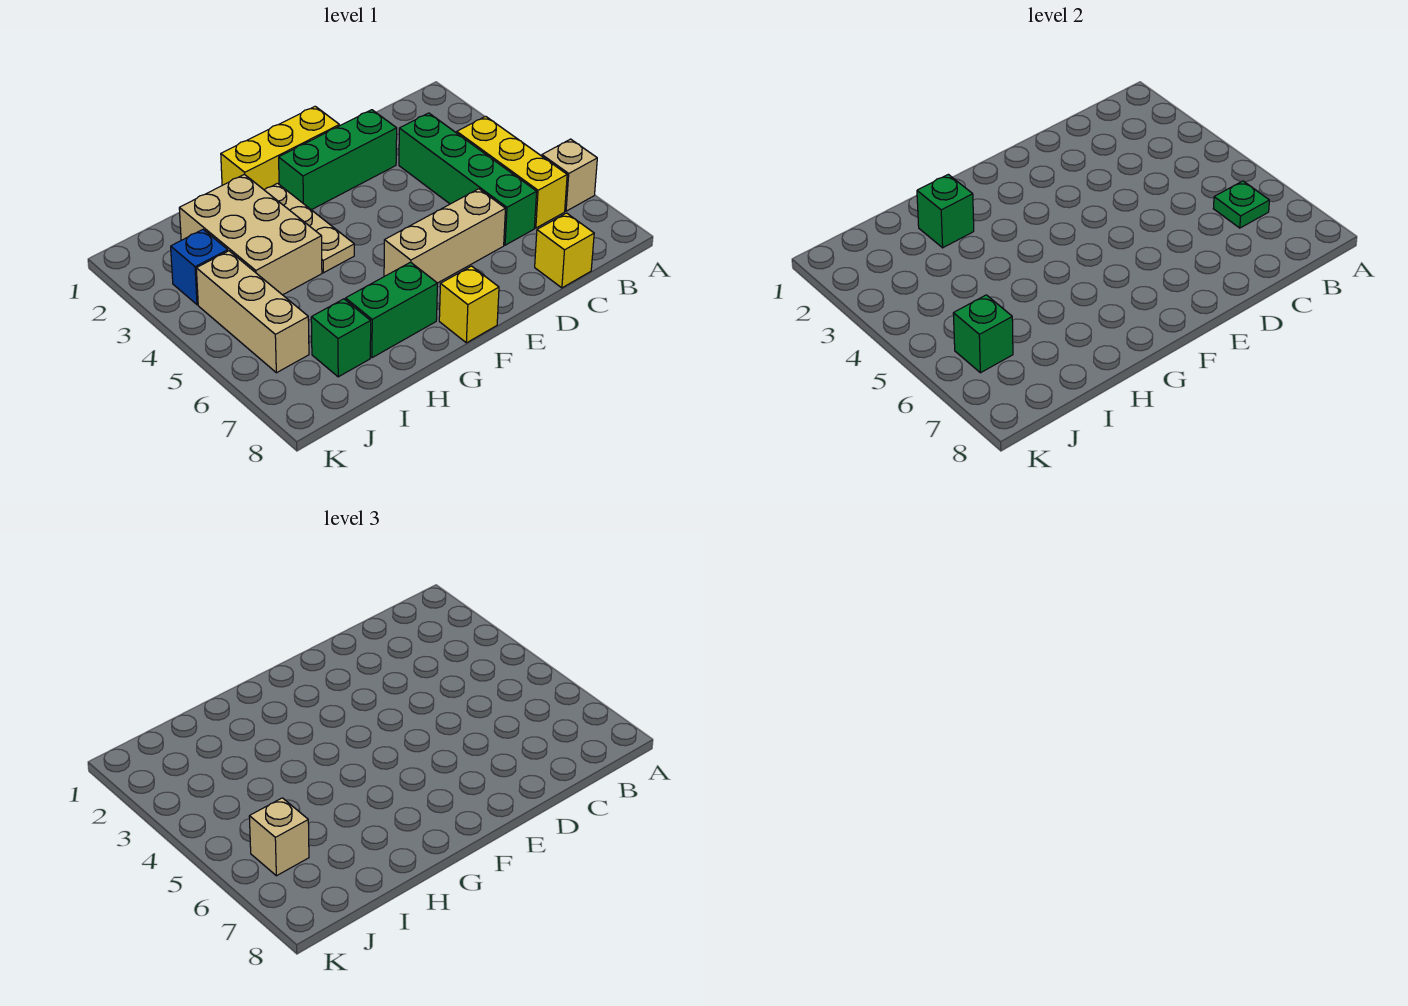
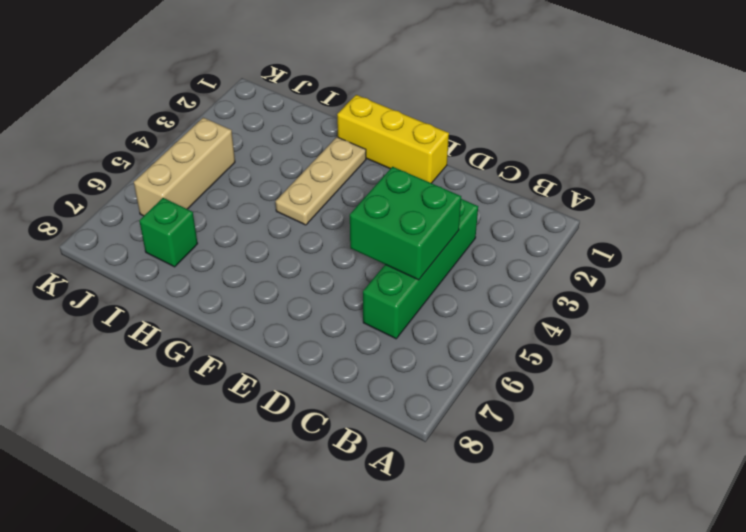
green brick C4:D5 level 2 -> none
none -> tan brick A6 level 1
none -> yellow brick B4:B6 level 1
none -> yellow brick C8 level 1

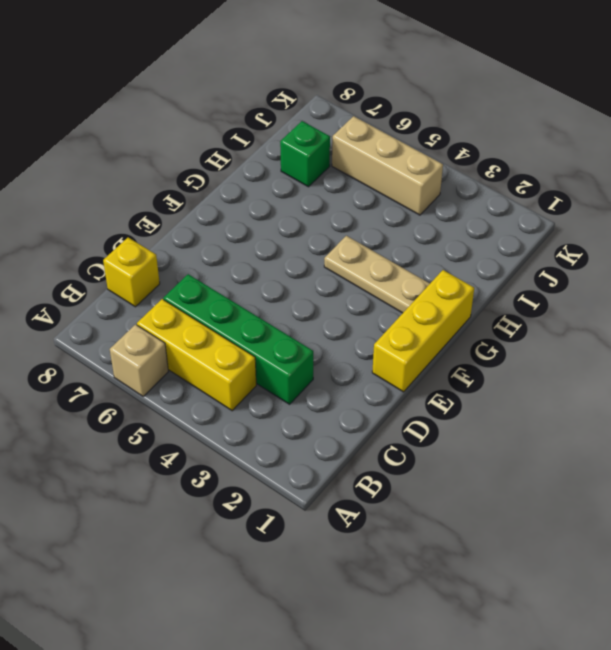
none -> green brick D2:F2 level 1
none -> tan brick D6:F6 level 1
none -> yellow brick F8 level 1

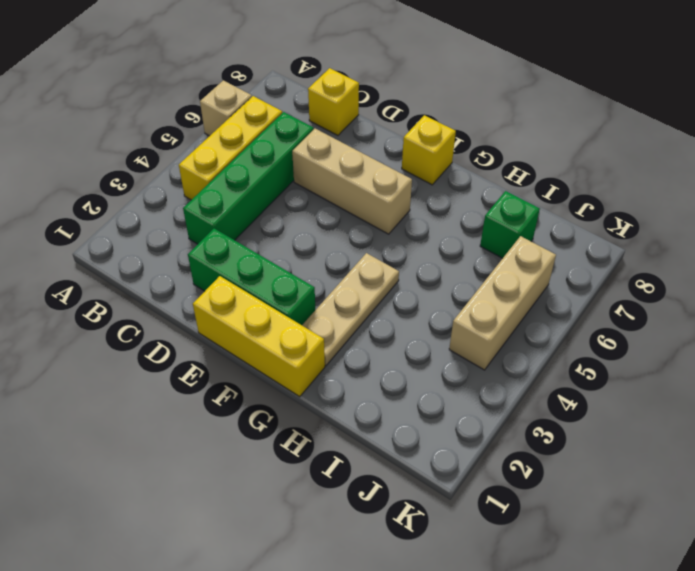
none -> green brick G7:H7 level 1
none -> tan brick H2:I4 level 1
none -> blue brick J3 level 1

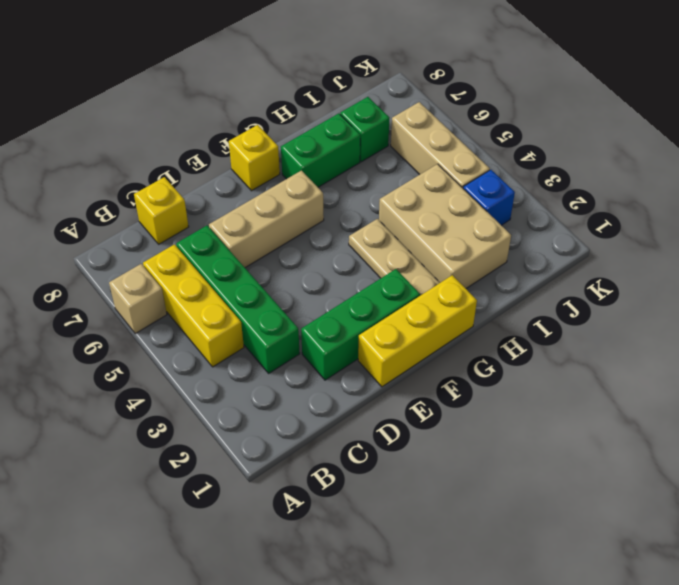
none -> green plate B6 level 2
none -> green brick H2 level 2
none -> green brick J6 level 2

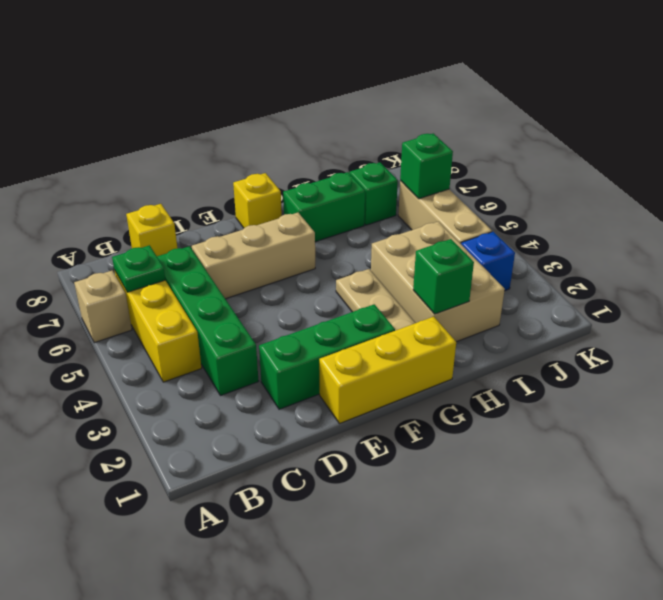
none -> tan brick J6 level 3

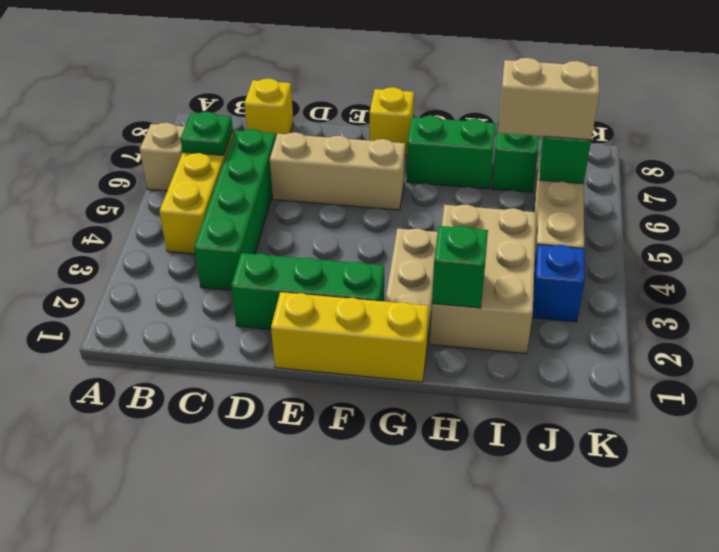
tan brick I6:J6 level 3 -> tan brick J6 level 3

